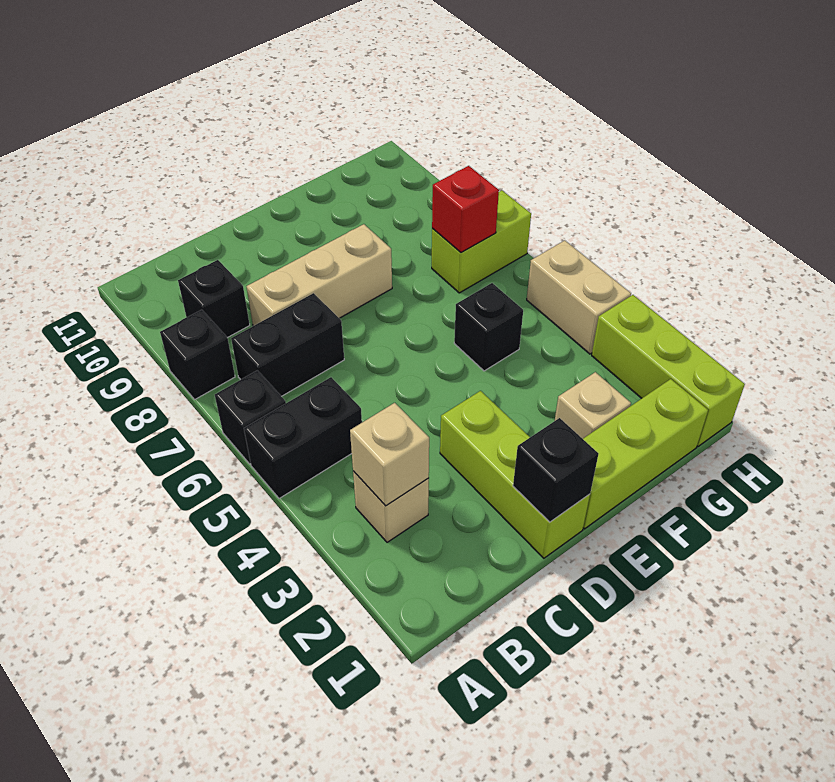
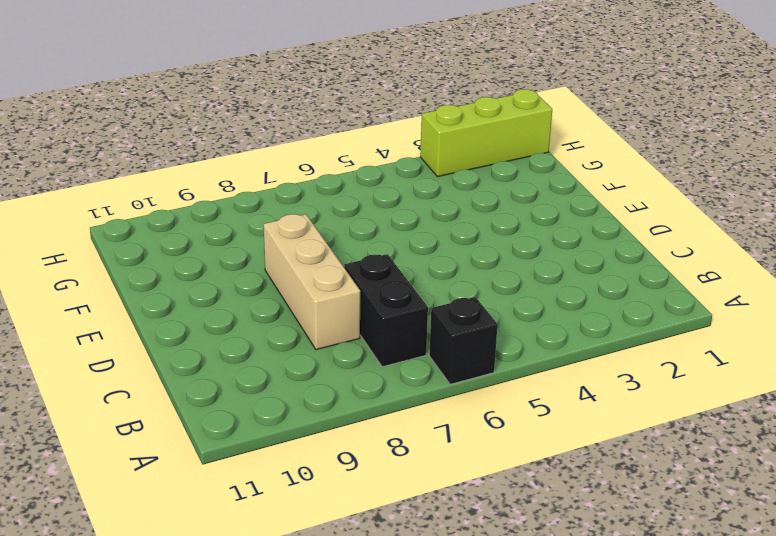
none -> black brick A5:B5 level 1
none -> black brick A8 level 1
none -> tan brick B3 level 1

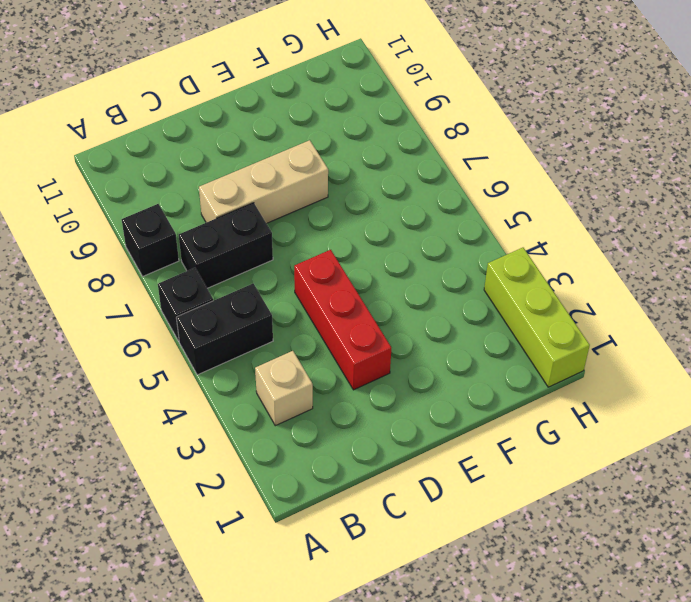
red brick D3:D5 level 1 -> lime brick D1:D3 level 1
none -> black brick B9 level 1
none -> lime brick E1:G1 level 1
none -> tan brick F2 level 1

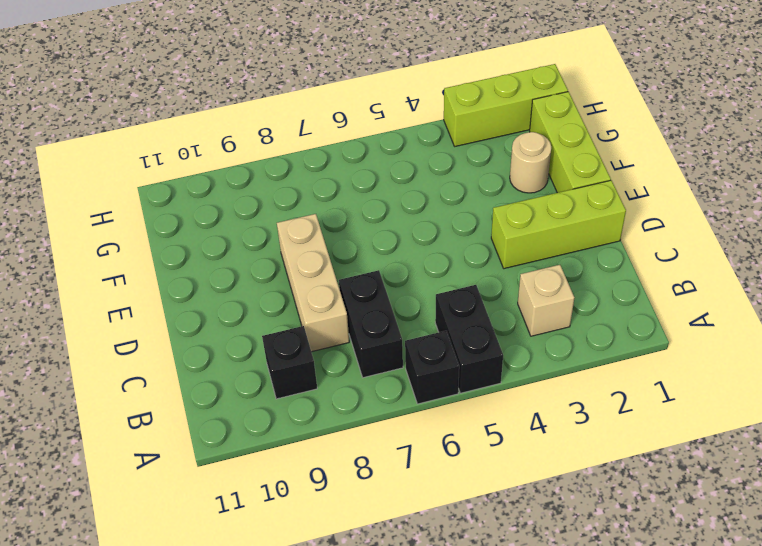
tan round brick F2 level 1 -> tan brick F2 level 1
none -> black brick A8 level 1
none -> black brick F5 level 1
none -> lime brick G7:H7 level 1

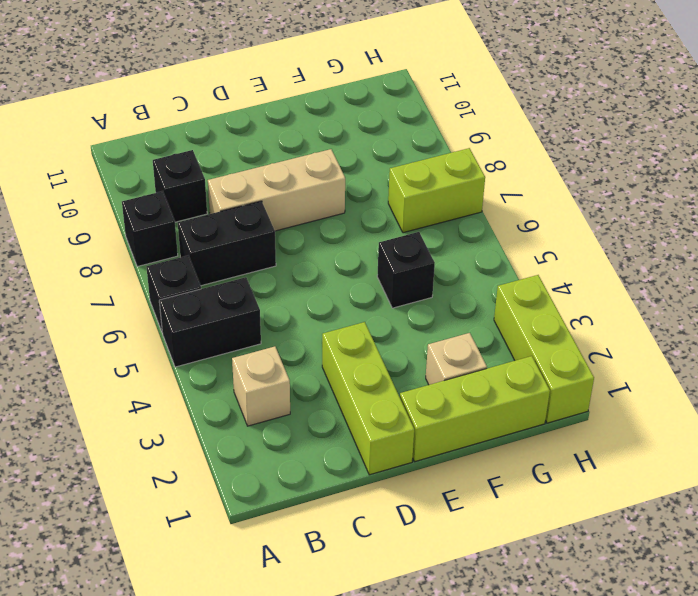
none -> tan brick H4:H5 level 1
none -> tan brick B3 level 2
none -> black brick D1 level 2

